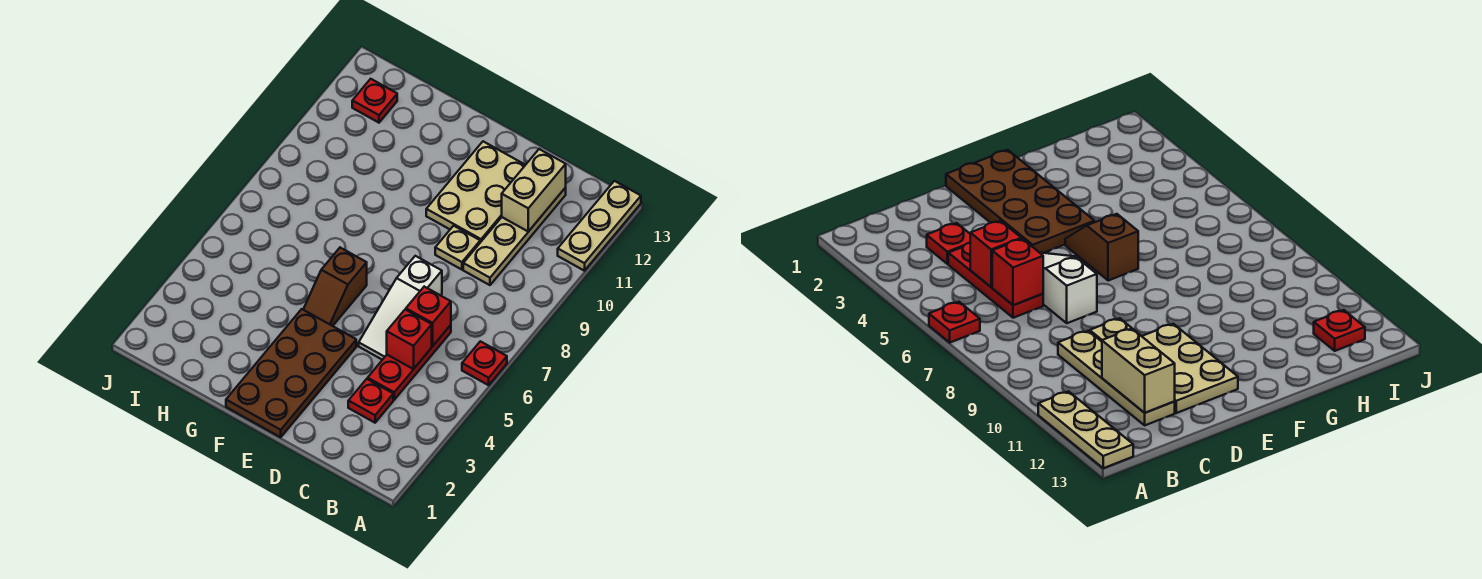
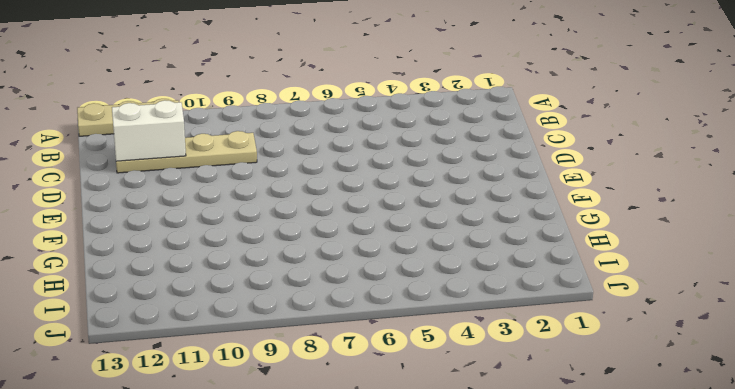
white brick C11:C12 level 2 -> tan brick C11:C12 level 2
none -> red plate A6 level 1
none -> red plate C3 level 1
none -> red plate C4:C6 level 1

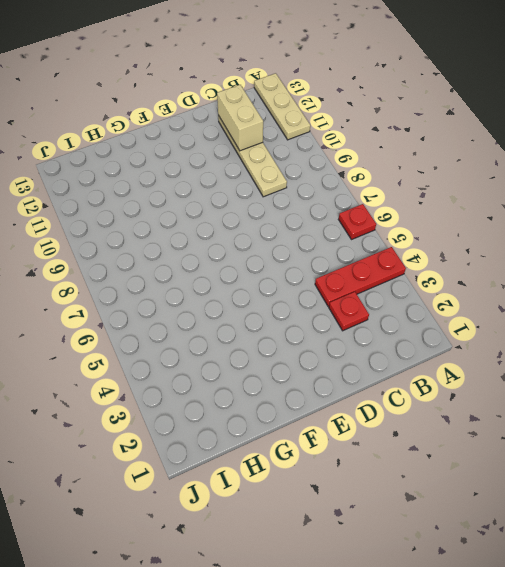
red plate A4:C4 level 1 -> red plate C4:C6 level 1
none -> white slope D5:D7 level 1 top 7
none -> tan plate D9 level 1
none -> tan plate D10:E12 level 1

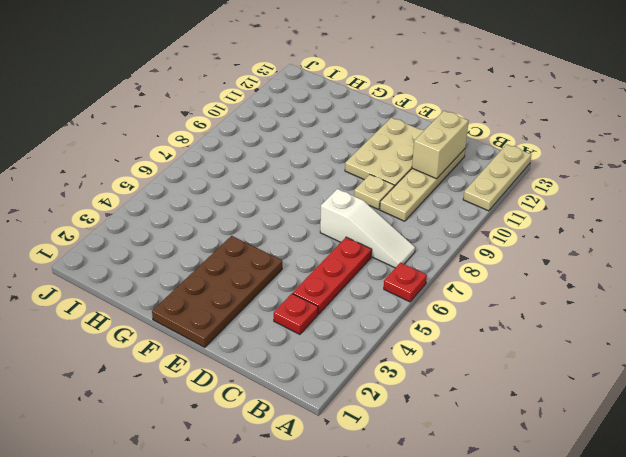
white slope B7:D7 level 1 top D -> white slope D5:D7 level 1 top 7
none -> brown slope F5:F6 level 1 top 6
none -> red plate I12 level 1
none -> red brick C5 level 2

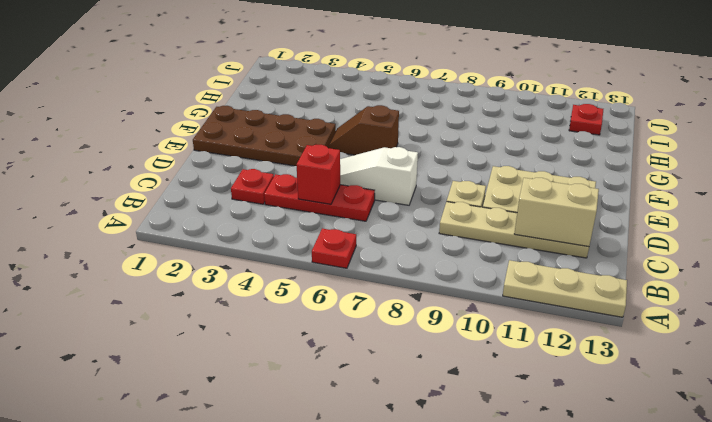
none -> red brick C6 level 2

